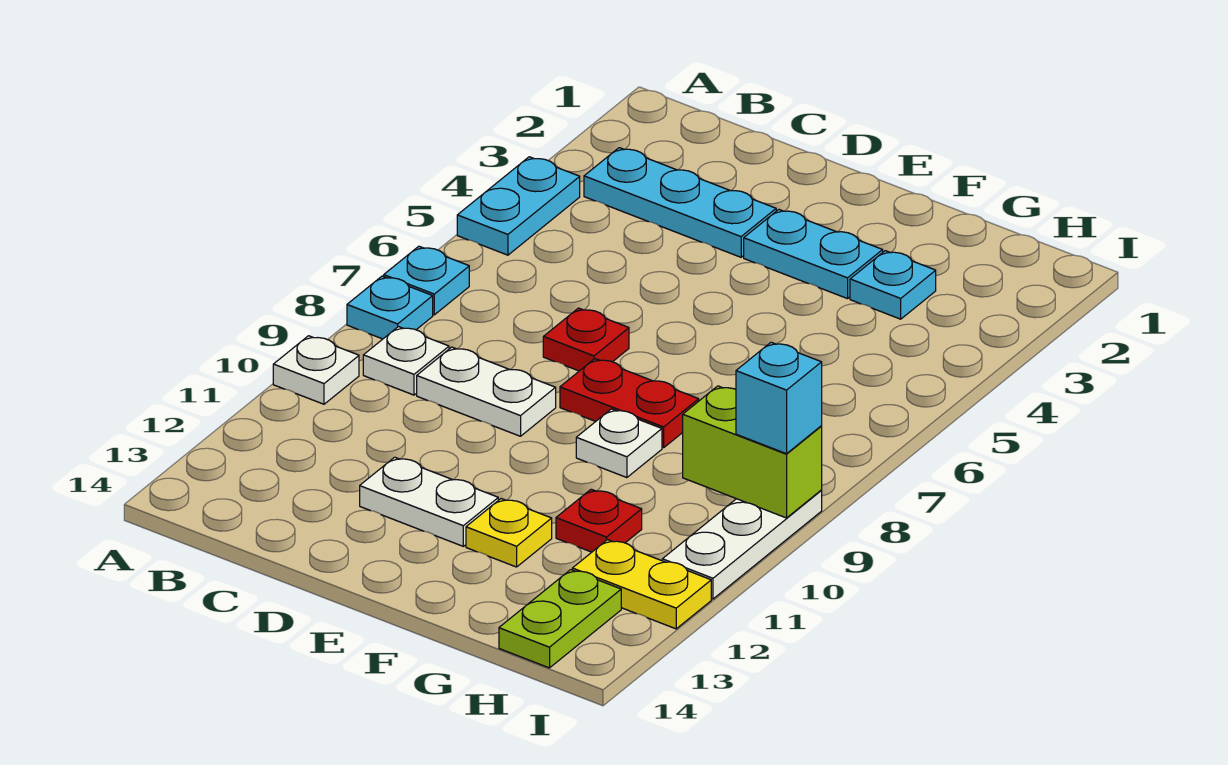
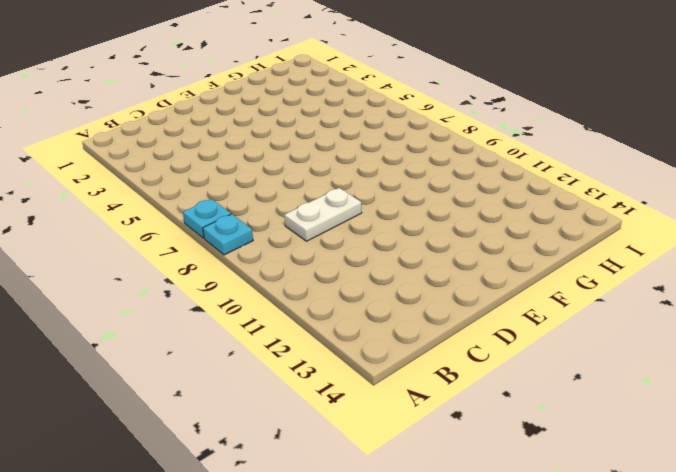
none -> cyan plate A4:A5 level 1
none -> white plate A10 level 1
none -> cyan plate B3:D3 level 1

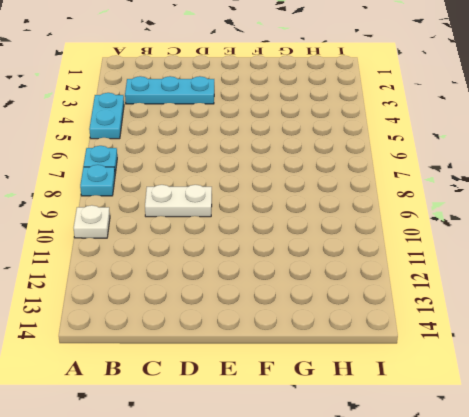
none -> white plate B9 level 1
none -> red plate D7 level 1
none -> white plate D12:E12 level 1

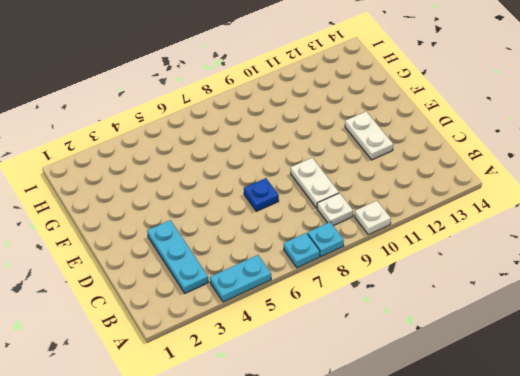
blue plate D7 level 1 -> red plate D7 level 1
none -> cyan plate E3:F3 level 1
none -> red plate E8:F8 level 1
none -> white plate F9 level 1

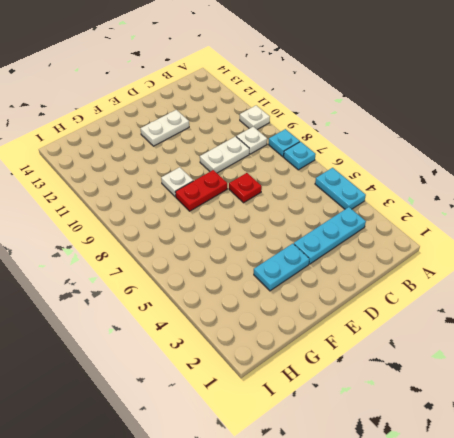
none -> yellow plate F12 level 1
none -> cyan plate G3 level 1
none -> red plate G11 level 1

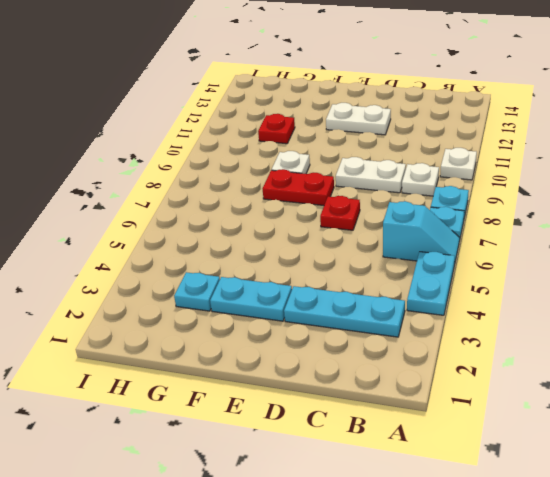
cyan slope A6:B6 level 1 top B -> none
none -> yellow plate F12 level 1
none -> yellow plate H12:I12 level 1
none -> lime plate H13:H14 level 1

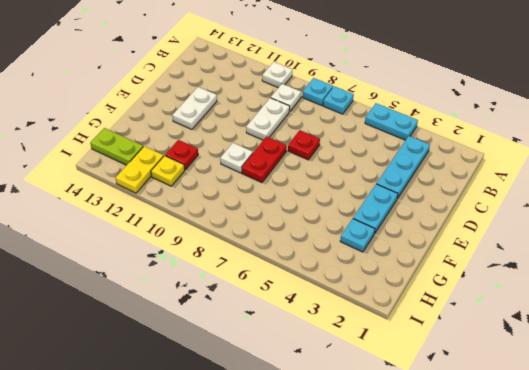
yellow plate H11 level 1 -> yellow plate F12 level 1
none -> white plate I9:I11 level 1
none -> lime brick H9:I9 level 2
none -> cyan brick I9 level 3

